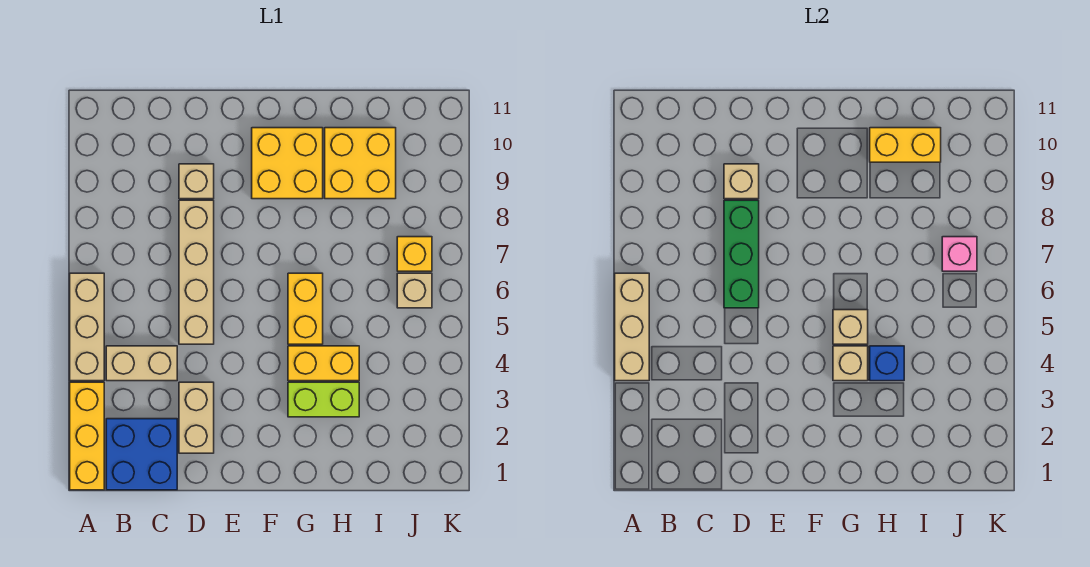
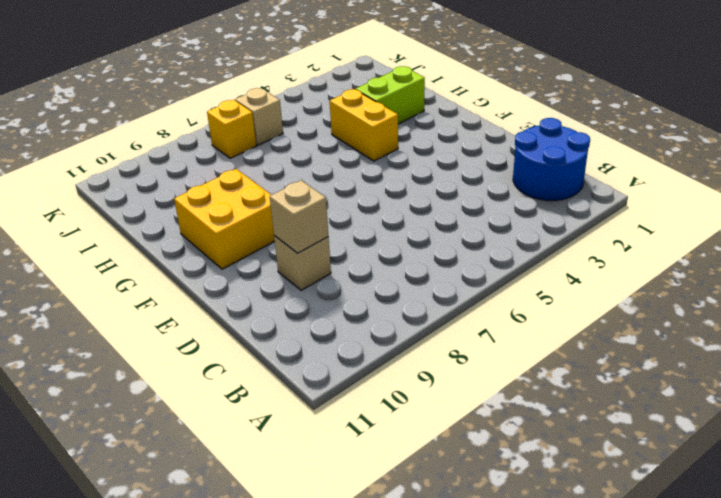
blue round brick B1:C2 level 1 -> blue brick B1:C2 level 1
lime brick H2:H3 level 1 -> lime brick G3:H3 level 1
none -> yellow brick A1:A3 level 1
none -> tan brick A4:A6 level 1
none -> tan brick B4:C4 level 1

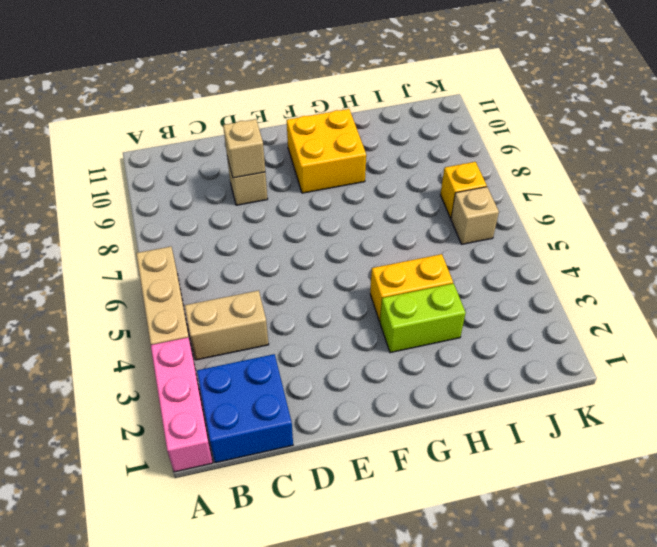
pink brick A1:A3 level 1 -> yellow brick A1:A3 level 1
none -> tan brick D2:D3 level 1
none -> tan brick D5:D8 level 1
none -> yellow brick G5:G6 level 1

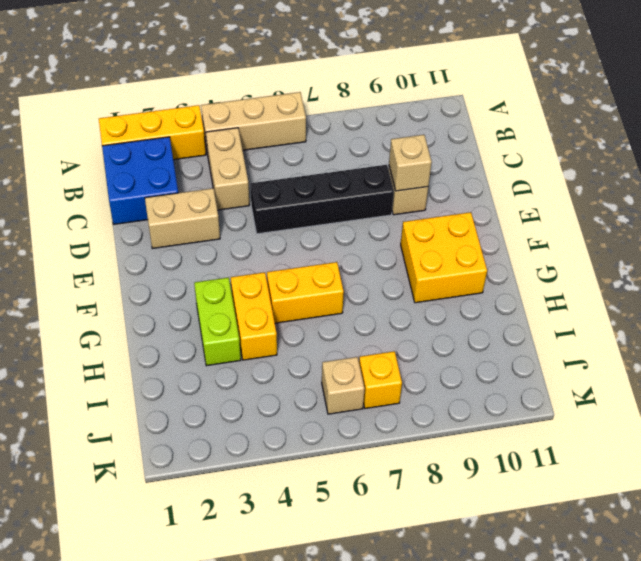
black brick D5:D8 level 1 -> tan brick D5:D8 level 1
none -> yellow brick H9:I10 level 1
none -> tan brick A4:A6 level 2
none -> green brick D6:D8 level 2

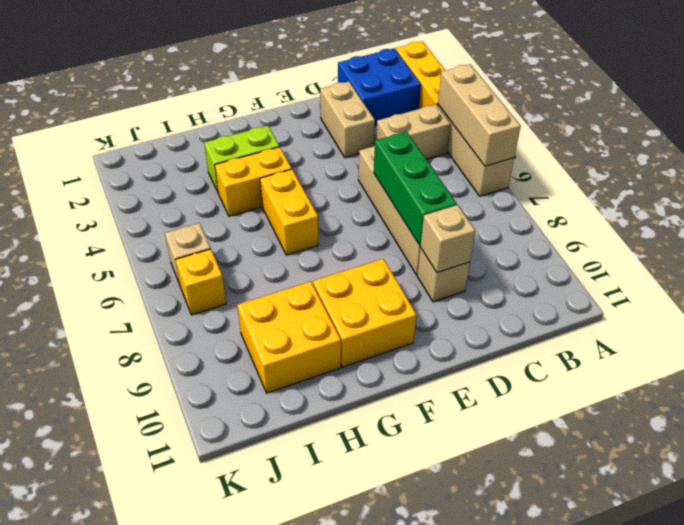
none -> tan brick G4 level 2
none -> tan brick G5 level 2
none -> blue brick H4 level 2

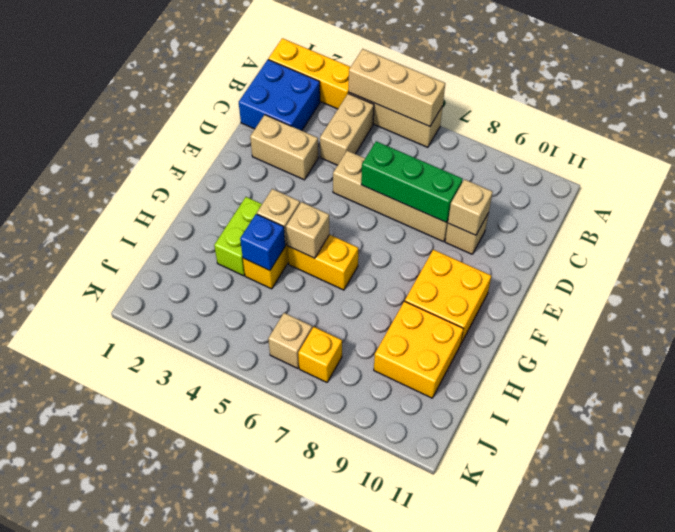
none -> yellow brick H10:I10 level 2
none -> pink brick J7 level 2

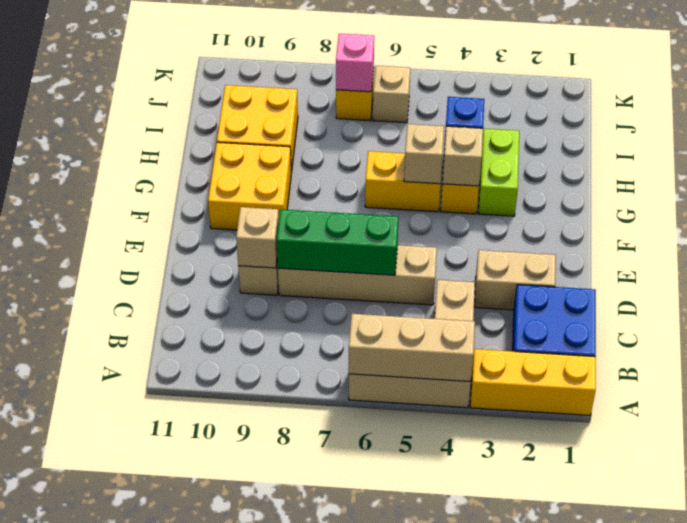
none -> yellow brick H10:I10 level 2

